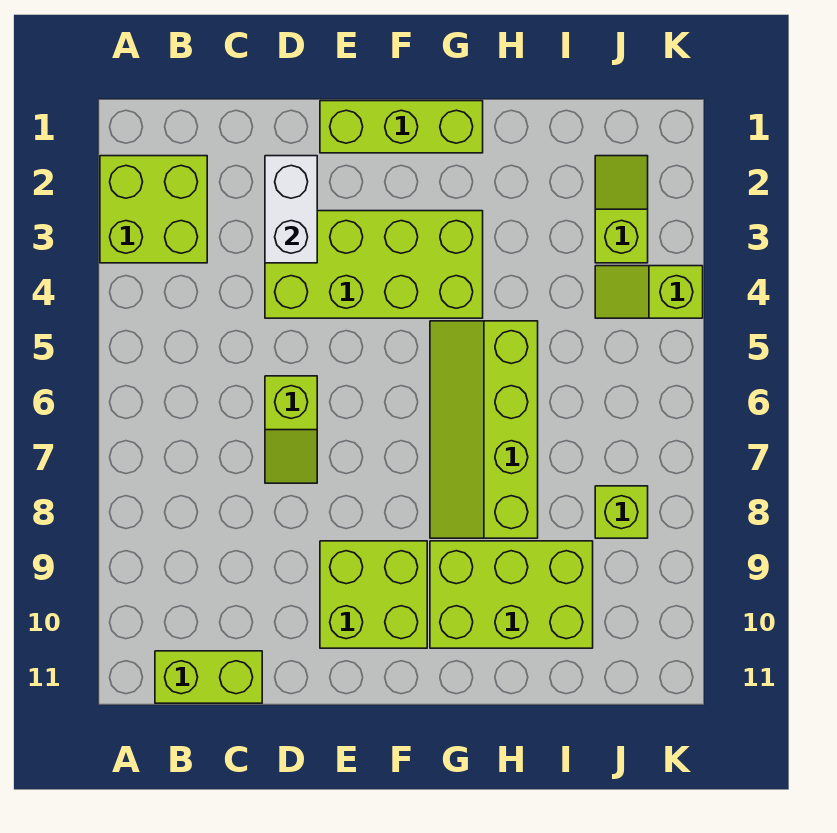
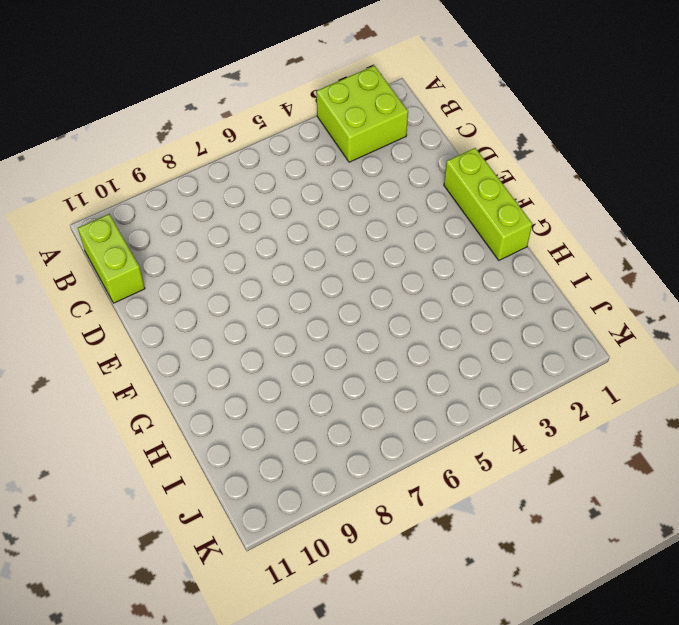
none -> lime brick D3:G4 level 1
none -> lime slope D6:D7 level 1 top 6
none -> lime brick E9:F10 level 1

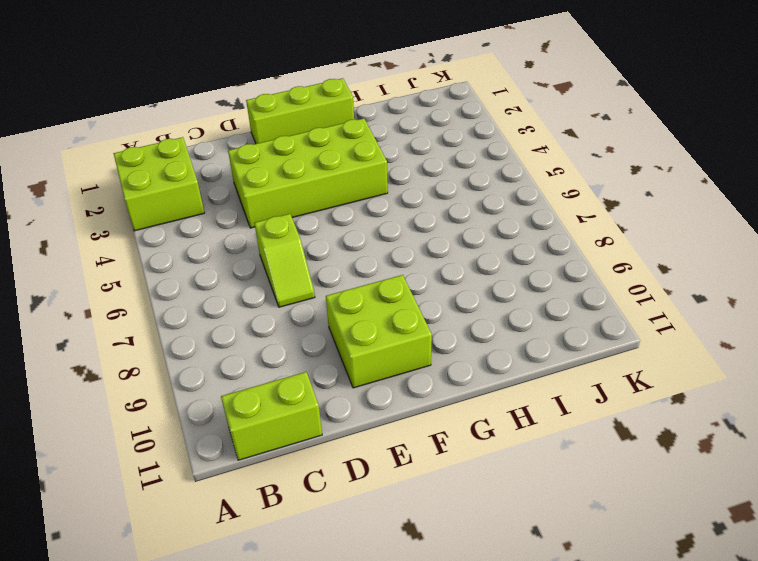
none -> lime slope G5:H8 level 1 top H
none -> lime brick G9:I10 level 1
none -> lime slope J2:J3 level 1 top 3

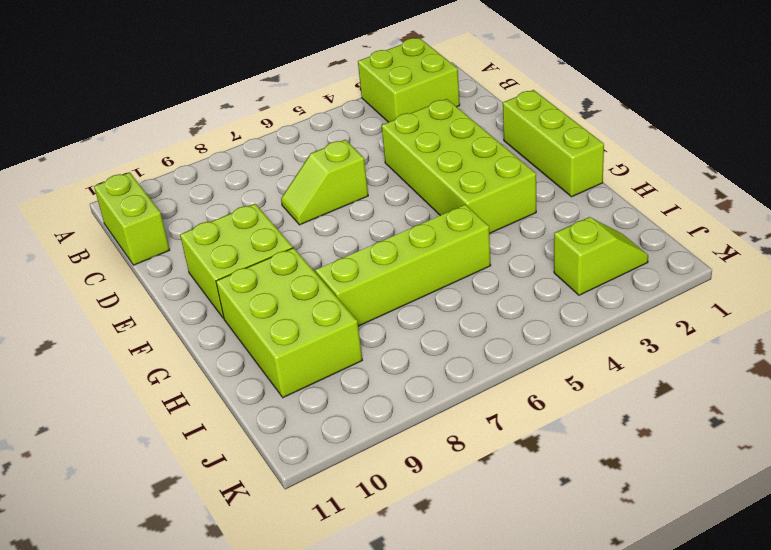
none -> lime slope J4:K4 level 1 top K
none -> lime brick J8 level 1
none -> white brick D2:D3 level 2

